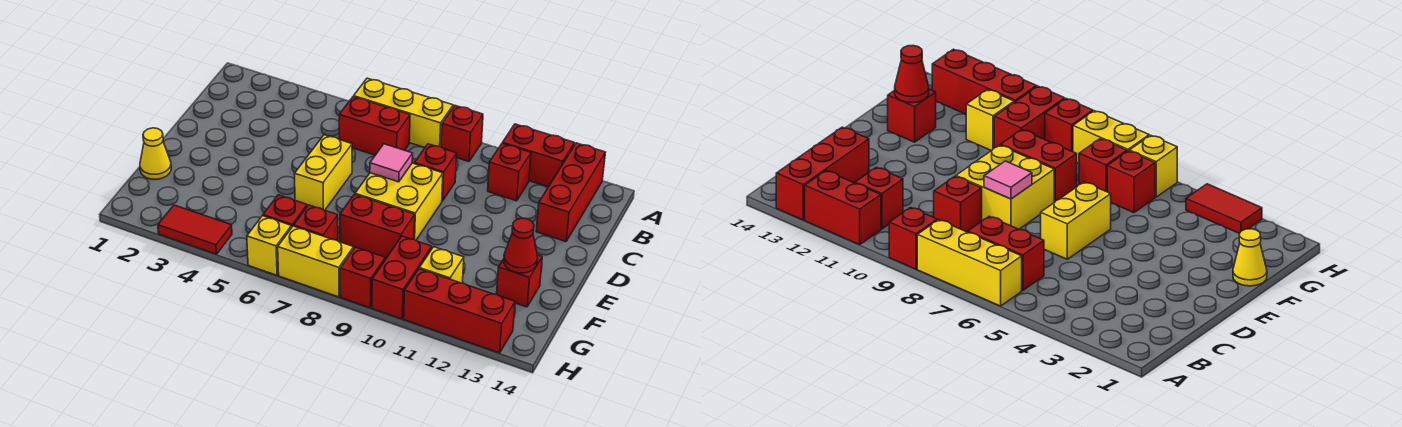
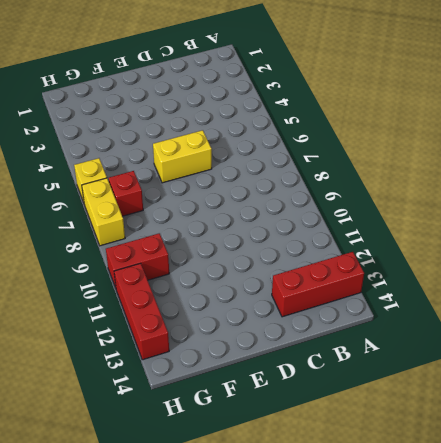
none -> yellow brick A6:A8 level 1
none -> red brick A9 level 1
none -> red brick A11:A12 level 1

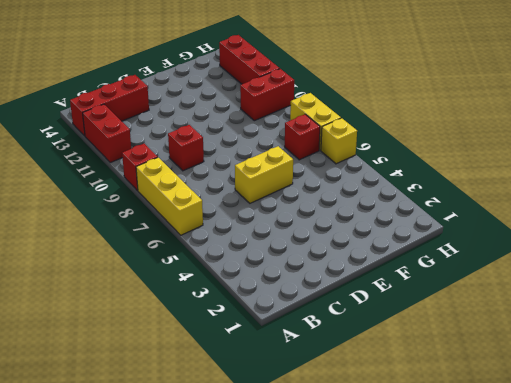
none -> red brick B6:B7 level 1
none -> red brick B11 level 1
none -> yellow brick D8:E9 level 1

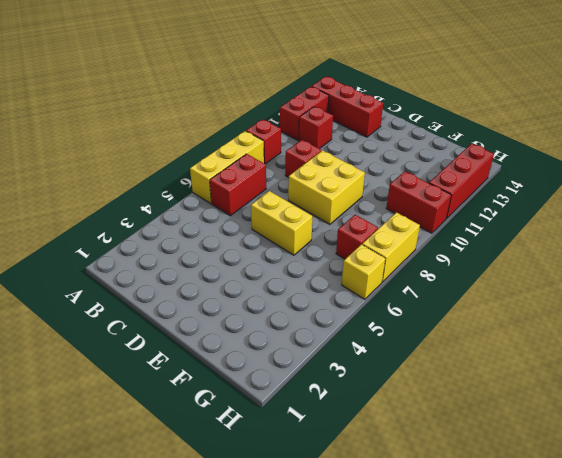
none -> yellow cone F1 level 1
none -> red brick F8:F9 level 1
none -> red brick F13 level 1

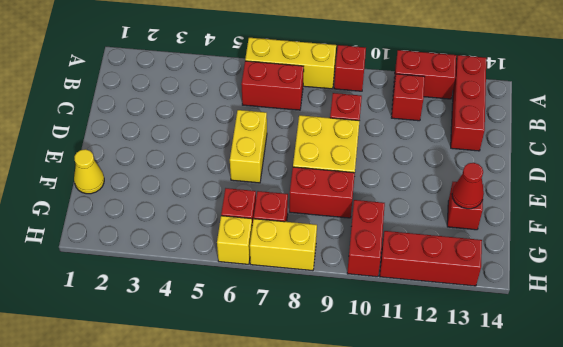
none -> yellow brick G11 level 1
none -> red tile H3:H4 level 1
none -> red brick H9 level 1

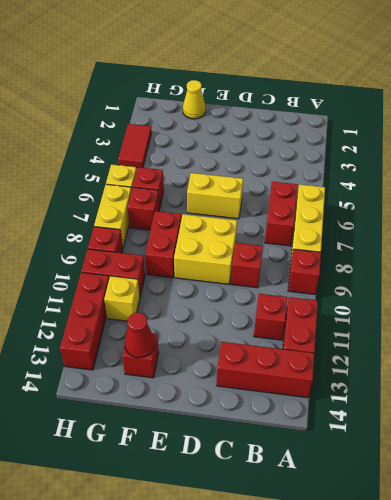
none -> pink tile D8 level 2

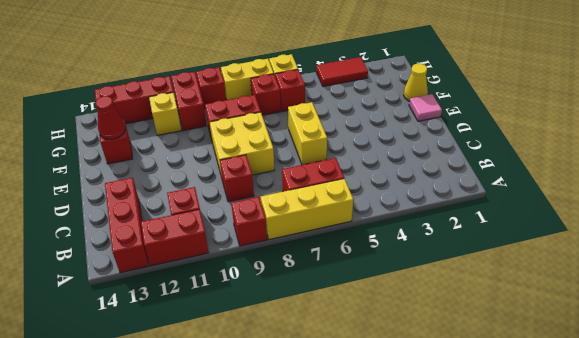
pink tile E1 level 1 -> pink tile D8 level 2

